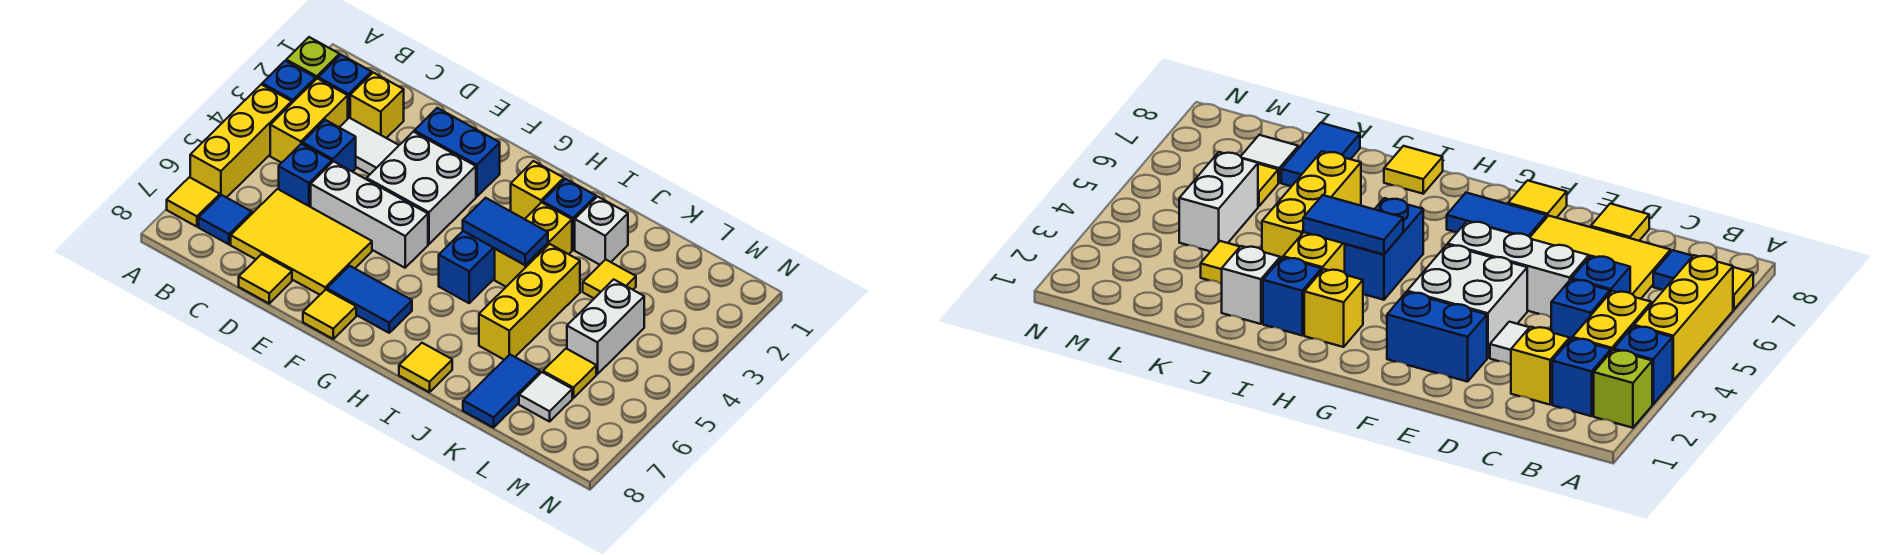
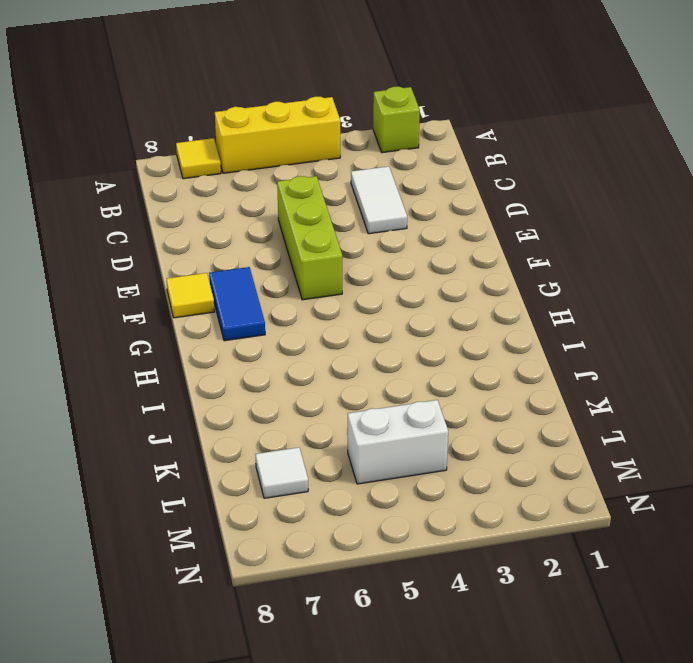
lime brick D5:F5 level 1 -> white brick D5:F5 level 1
none -> blue brick A3 level 1
none -> blue brick B2 level 1
none -> yellow brick B3:B4 level 1
none -> blue tile B7 level 1

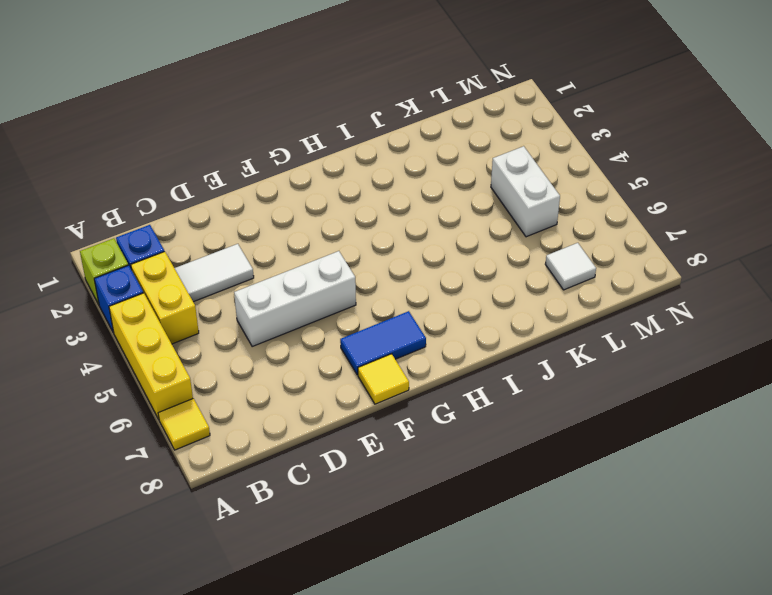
none -> blue tile B7 level 1
none -> yellow brick C2 level 1
none -> blue brick C4 level 1
none -> blue brick C5 level 1

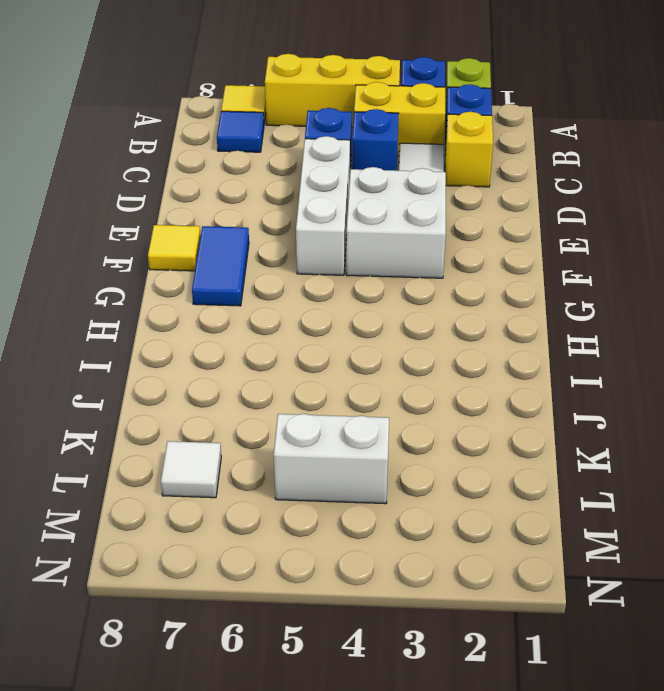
none -> yellow tile C6:E7 level 1
none -> yellow tile D8 level 1
none -> blue brick E2:F2 level 1
none -> yellow brick H2 level 1

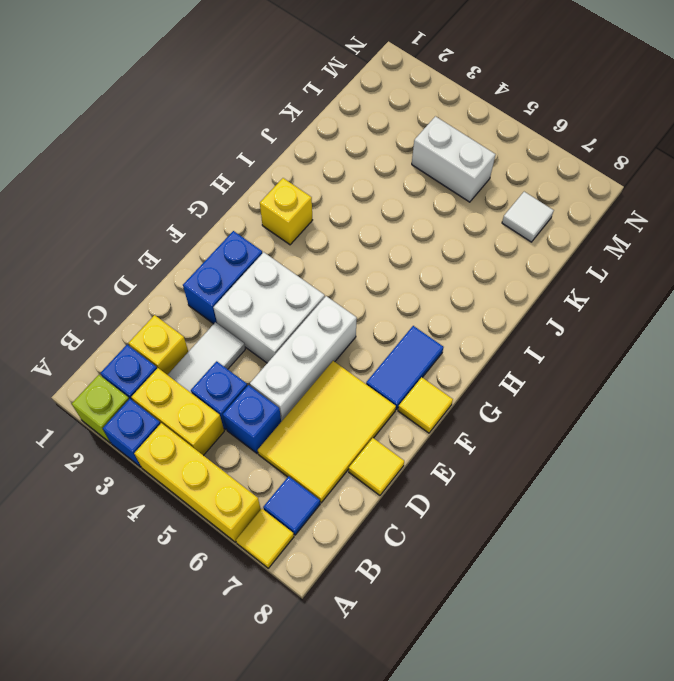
none -> blue brick H4:H5 level 1
none -> blue brick I2 level 1
none -> yellow brick I3:I4 level 1
none -> yellow tile I8 level 1

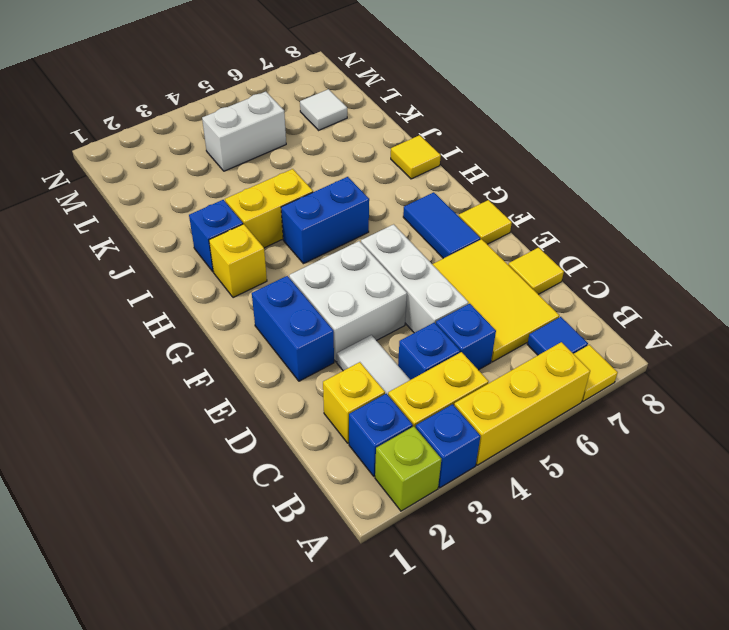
none -> white brick J2 level 1
none -> yellow brick J4:J6 level 1
none -> yellow tile K3 level 1
none -> blue tile K7:K8 level 1

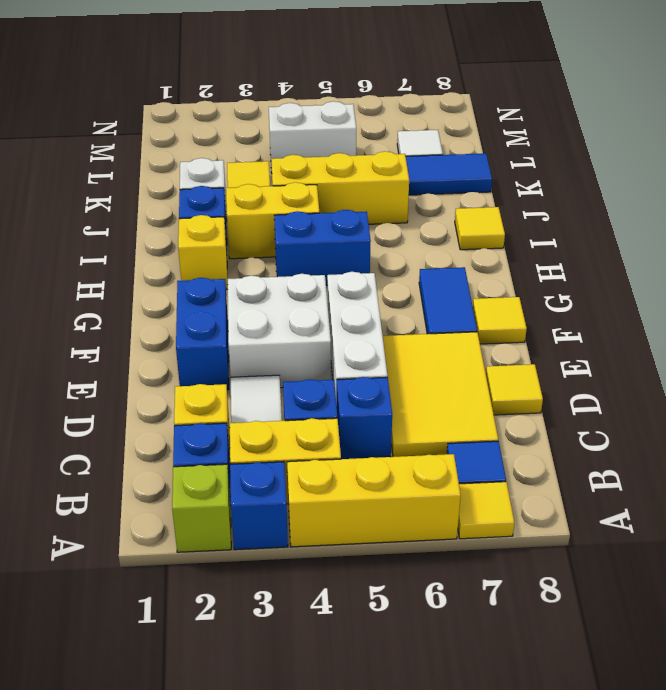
none -> yellow tile L6 level 1
none -> blue tile H4:I4 level 2

